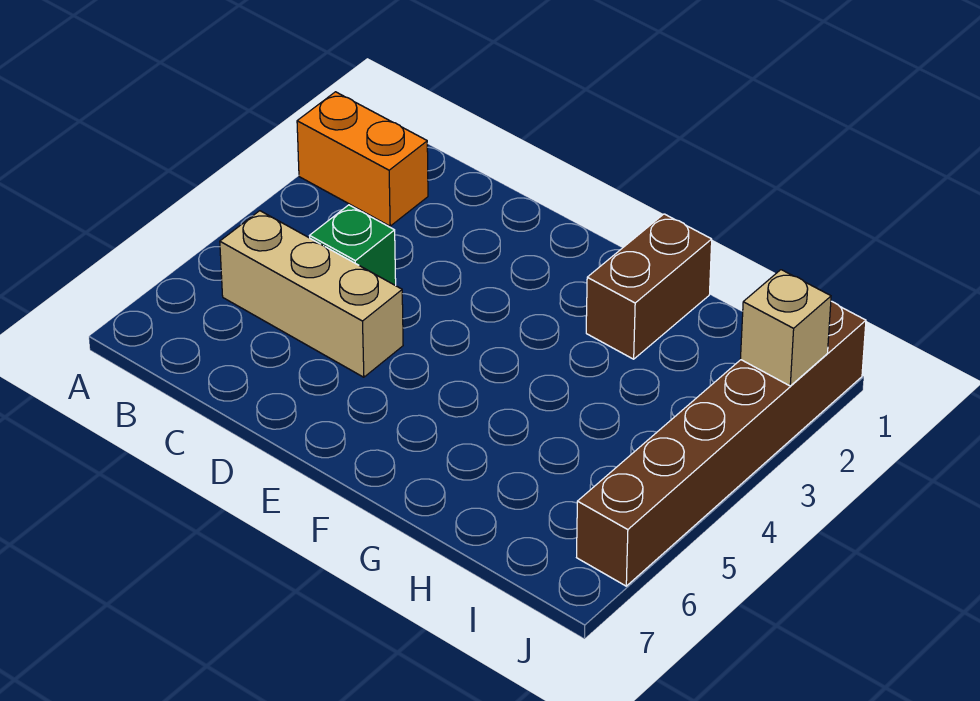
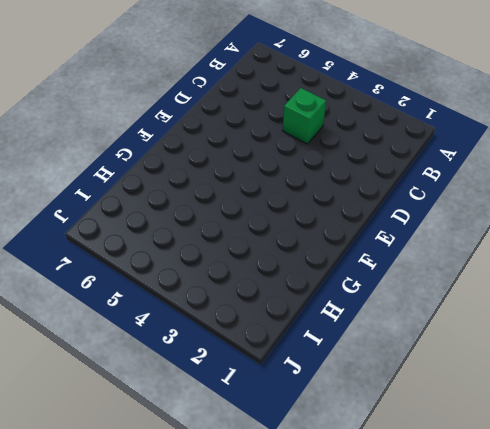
none -> orange brick A2:B2 level 1
none -> tan brick B5:D5 level 1

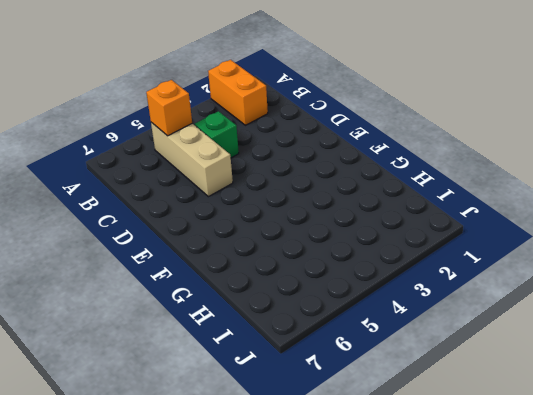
orange brick B5 level 2 -> none
none -> brown brick G1:G2 level 1
none -> brown brick J1:J6 level 1

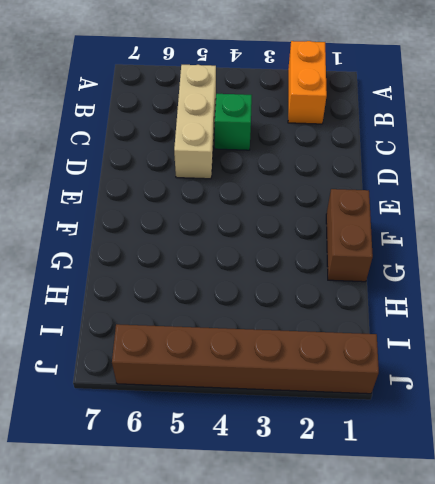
brown brick F1:G1 level 1 -> brown brick G1:G2 level 1
none -> tan brick J2 level 2

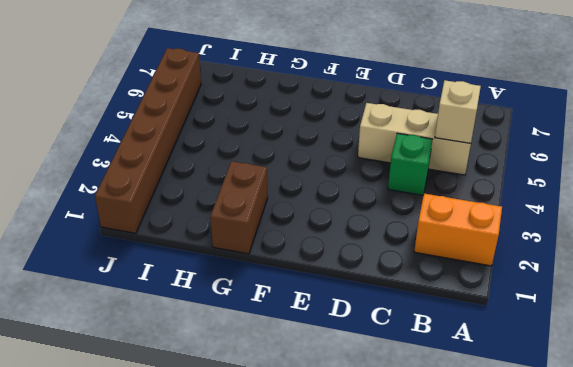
tan brick B5 level 2 -> tan brick J2 level 2

